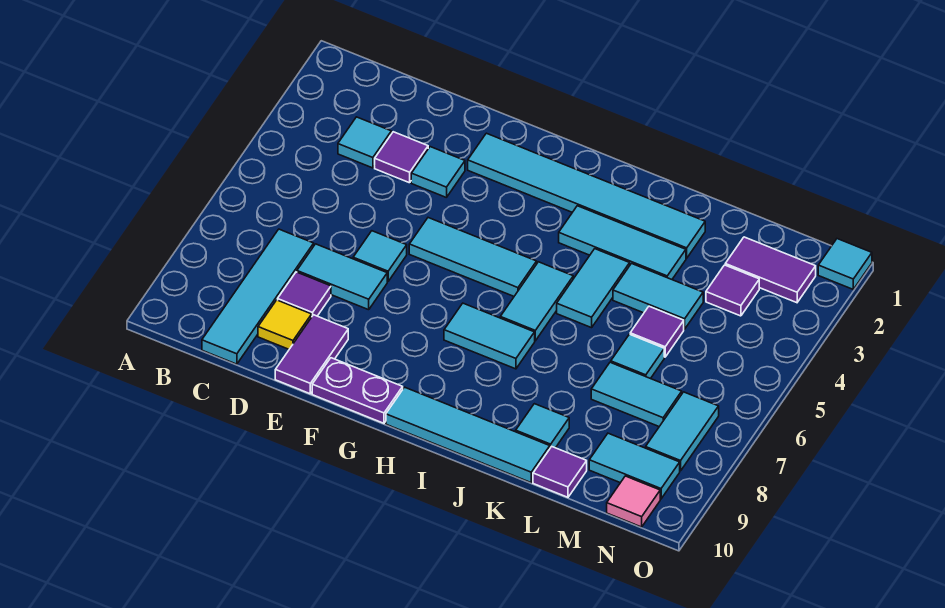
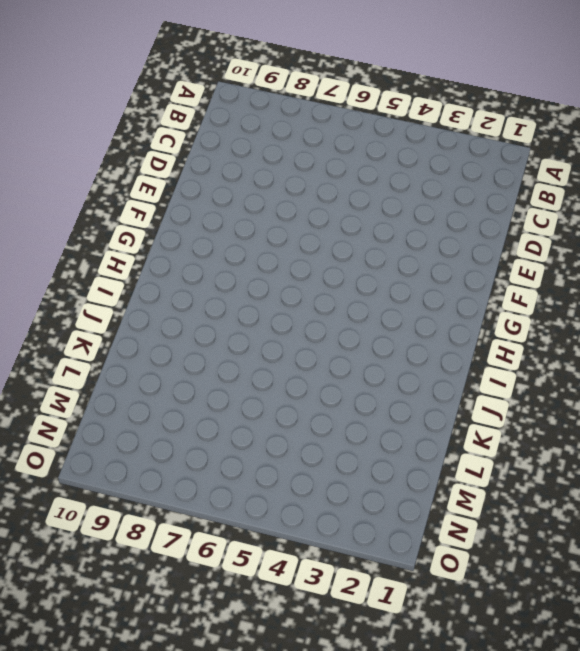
none -> cyan tile C3 level 1
none -> cyan tile C7:C10 level 1
none -> purple tile D3 level 1

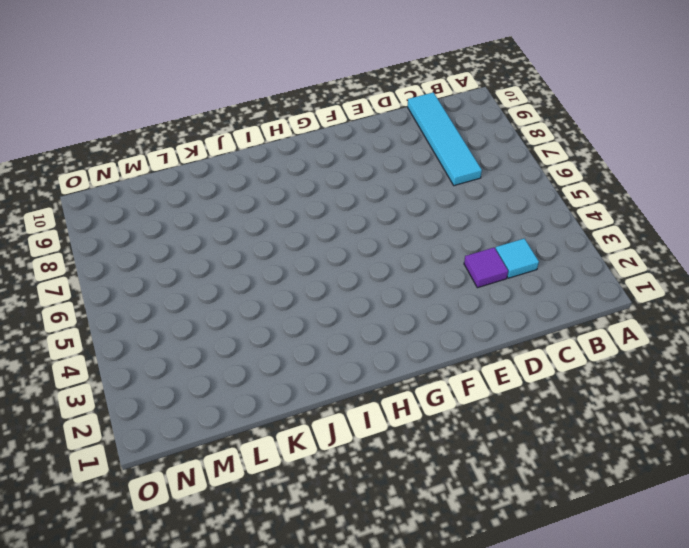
none -> cyan tile D7:E7 level 1
none -> purple tile D8 level 1
none -> yellow tile D9 level 1

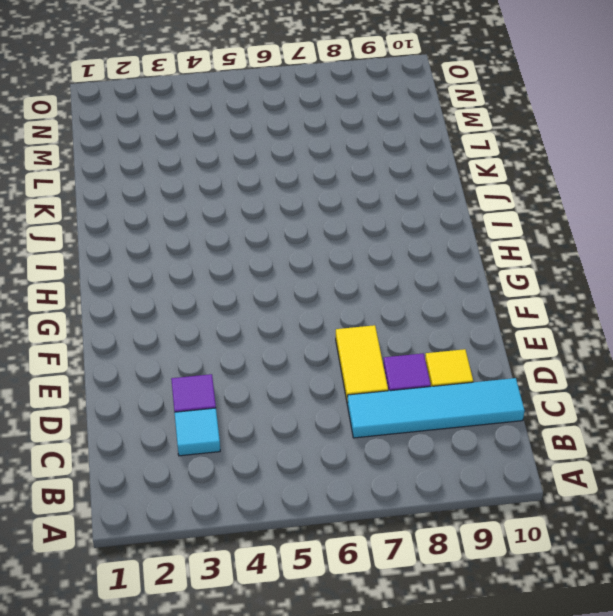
yellow tile D7:E7 level 1 -> cyan tile D7:E7 level 1
none -> cyan tile E3 level 1
none -> cyan tile E6 level 1
none -> purple tile E9:E10 level 1

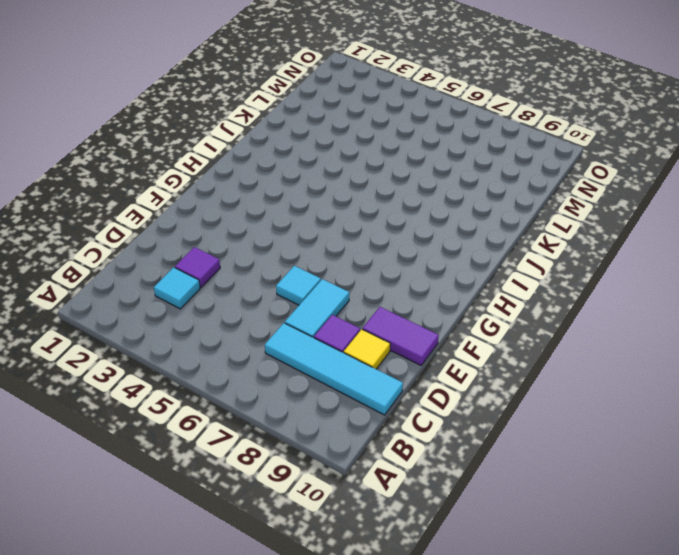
none -> cyan tile E3 level 1
none -> cyan tile F2:K2 level 1
none -> cyan tile F5:H5 level 1

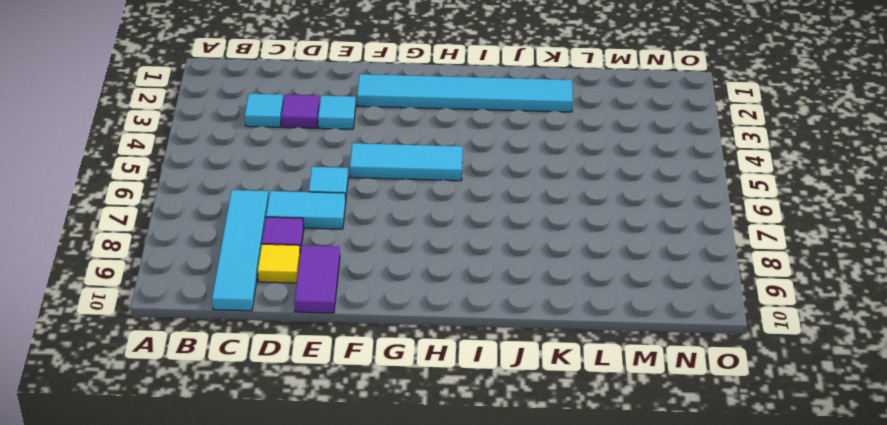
none -> purple plate F10:G10 level 1
none -> cyan tile H7:I7 level 1
none -> cyan tile H10:K10 level 1

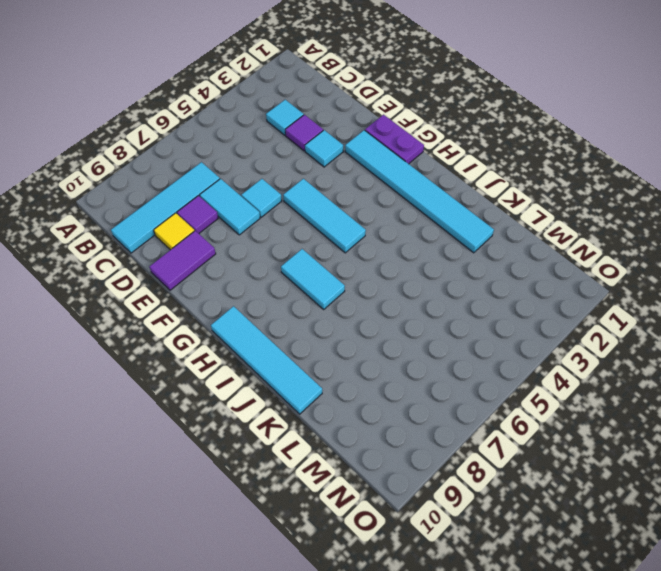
purple plate F1:G1 level 1 -> purple plate F10:G10 level 1
none -> cyan tile I3:K3 level 1
none -> cyan tile I5:I6 level 1
none -> cyan tile J4:J5 level 1

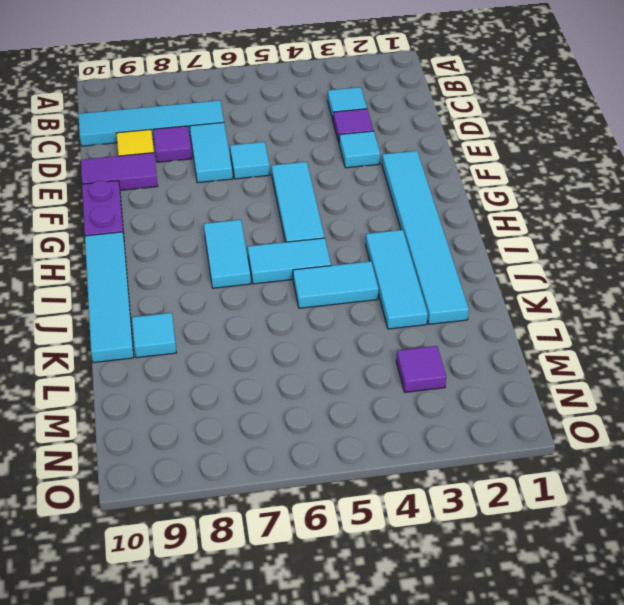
none -> cyan tile K4:L4 level 1
none -> purple tile L5 level 1
none -> cyan tile L6 level 1

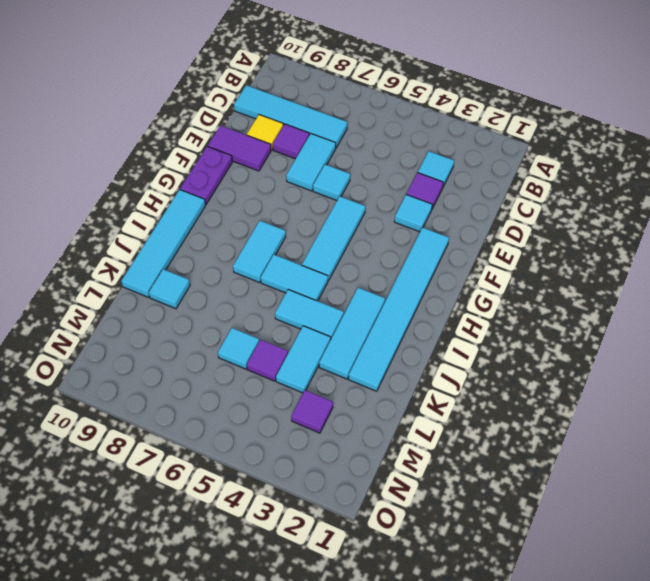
none -> cyan tile L7:M7 level 1
none -> purple tile L10 level 1
none -> purple tile M2:N2 level 1

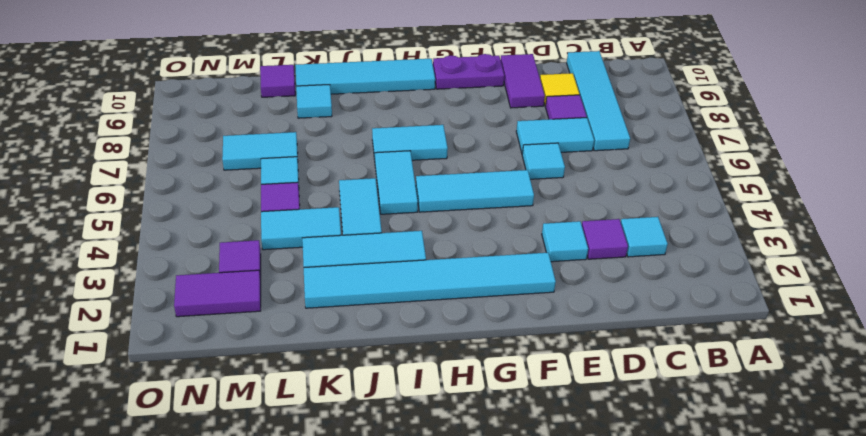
none -> cyan tile M9:N9 level 1
none -> cyan tile N7:N8 level 1
none -> pink tile N10 level 1

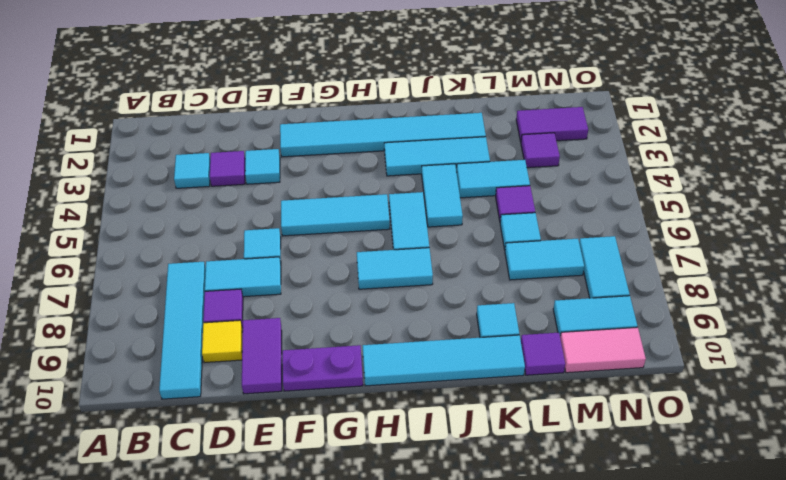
pink tile M10:N10 level 1 -> pink tile N10 level 1
none -> cyan tile O1 level 1

